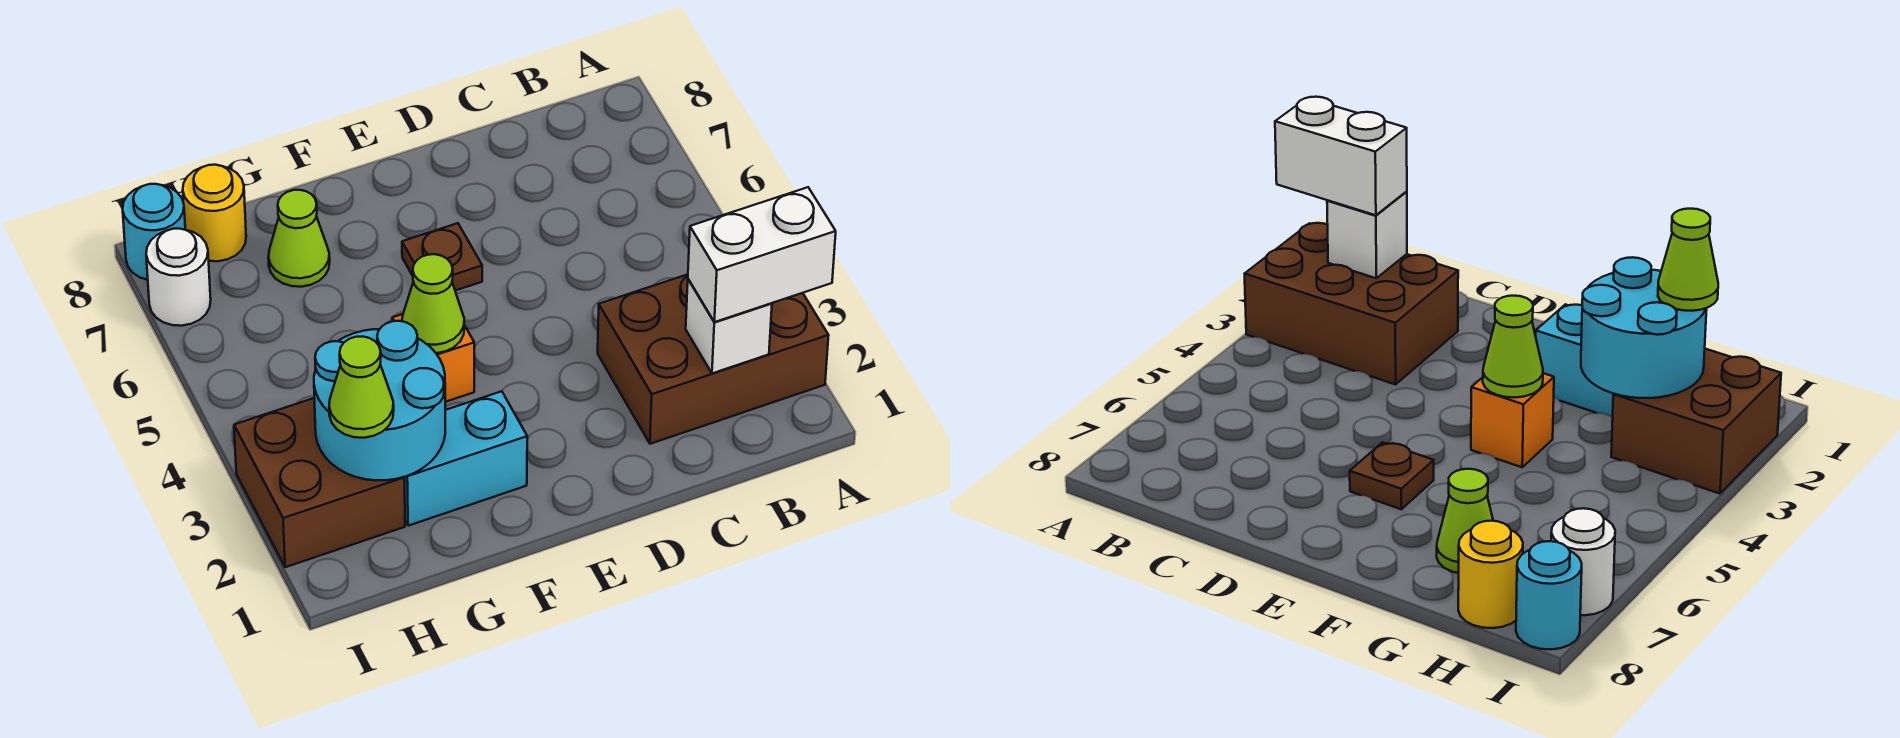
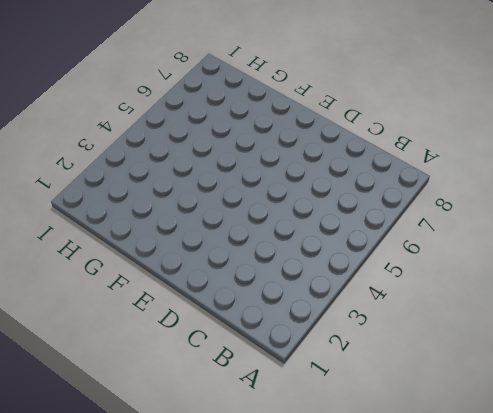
none -> brown brick A2:C3 level 1
none -> brown plate E6 level 1
none -> cyan brick F2:G2 level 1

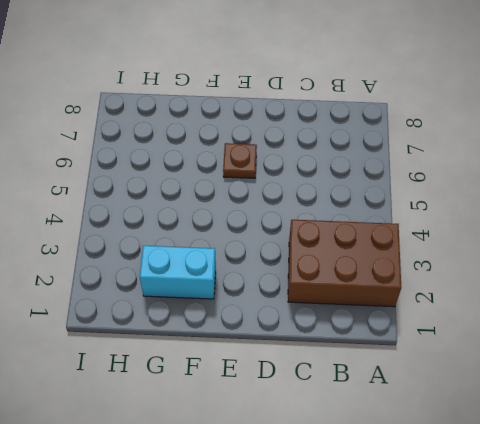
none -> orange brick F4 level 1
none -> lime cone G7 level 1
none -> brown brick H2:I3 level 1

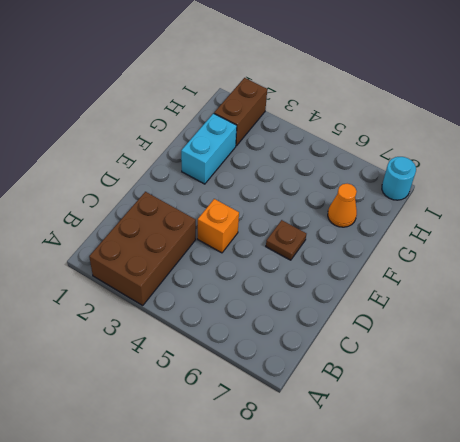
orange brick D4 level 1 -> orange brick F4 level 1
orange cone G7 level 1 -> lime cone G7 level 1
brown brick H2:I2 level 1 -> brown brick H2:I3 level 1
none -> yellow round brick H8 level 1
none -> white round brick I7 level 1
none -> white brick B2 level 2

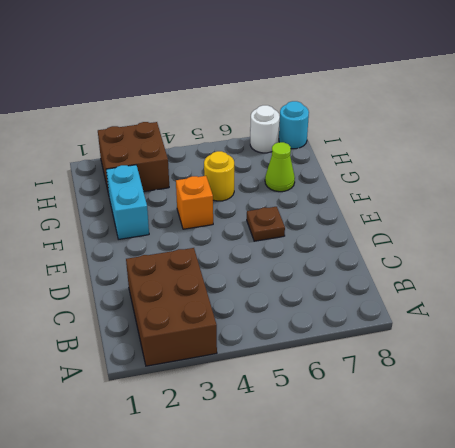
yellow round brick G5 level 1 -> yellow round brick H8 level 1
none -> white brick B2 level 2
none -> lime cone F4 level 2
none -> cyan round brick G2:H3 level 2

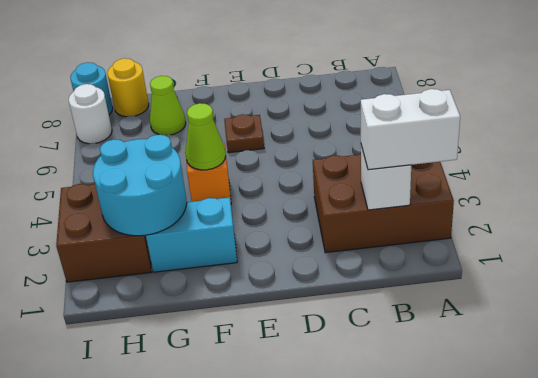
none -> lime cone H2 level 3

